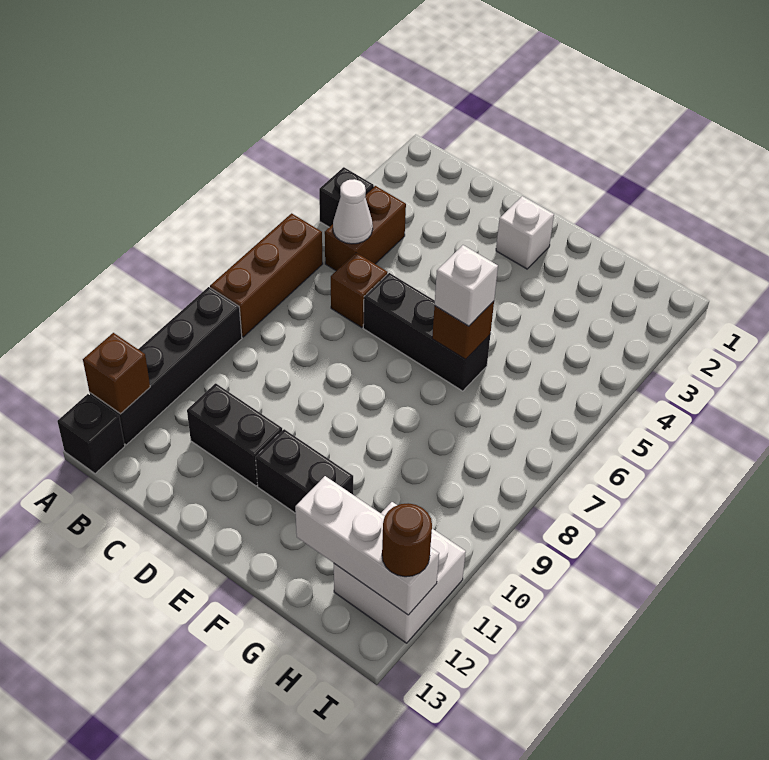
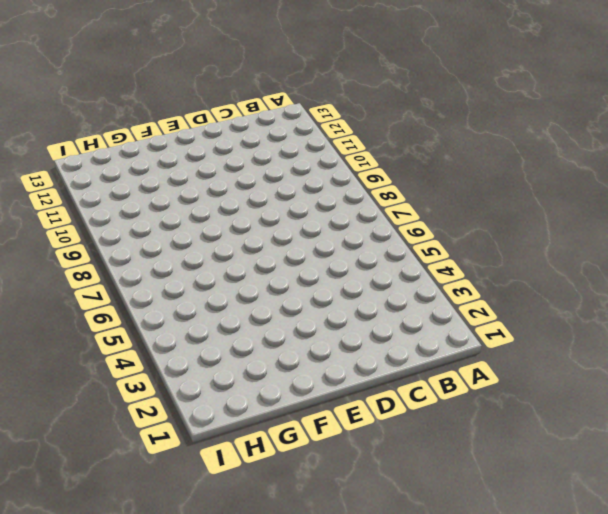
none -> black brick A4 level 1
none -> brown brick A6:A8 level 1
none -> black brick A9:A12 level 1

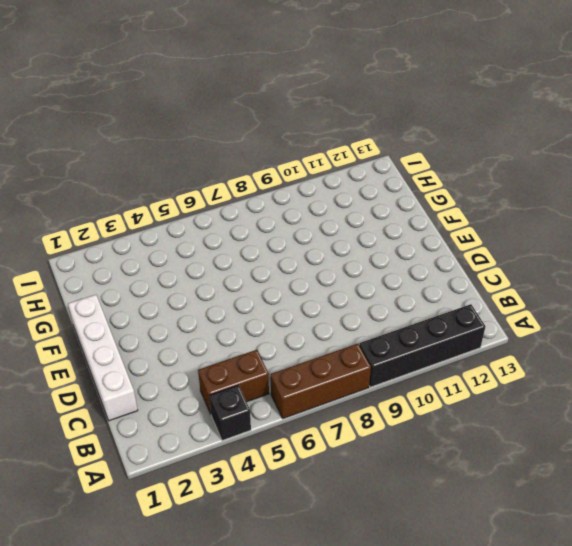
white brick C1:F1 level 1 -> none
none -> black brick A13 level 1
none -> brown brick C6 level 1
none -> black brick C11:D11 level 1

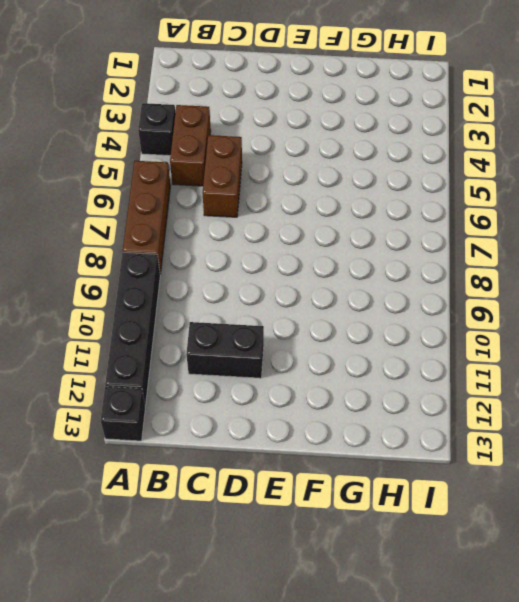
brown brick C5:C6 level 1 -> brown brick C6 level 1
none -> black brick D6:F6 level 1
none -> white brick E2 level 1
none -> black brick E11:F11 level 1

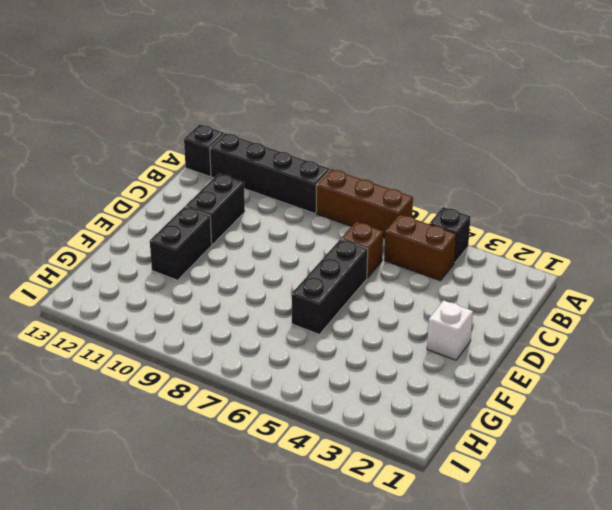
none -> white brick H11:I12 level 1
none -> brown brick A12 level 2
none -> white cone B5 level 2

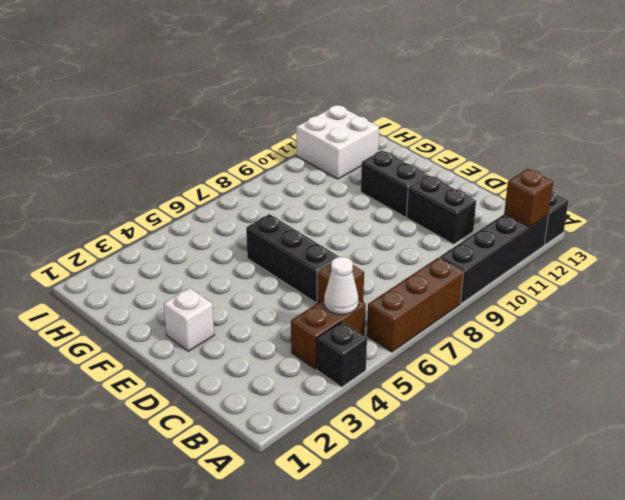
none -> brown brick F6 level 2
none -> white brick G12:I12 level 2
none -> white brick F6 level 3

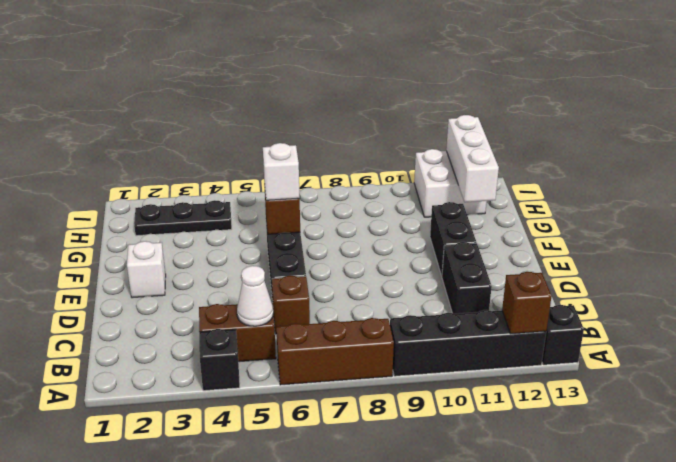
black plate H2:H4 level 1 -> none
none -> brown round brick I12 level 3

